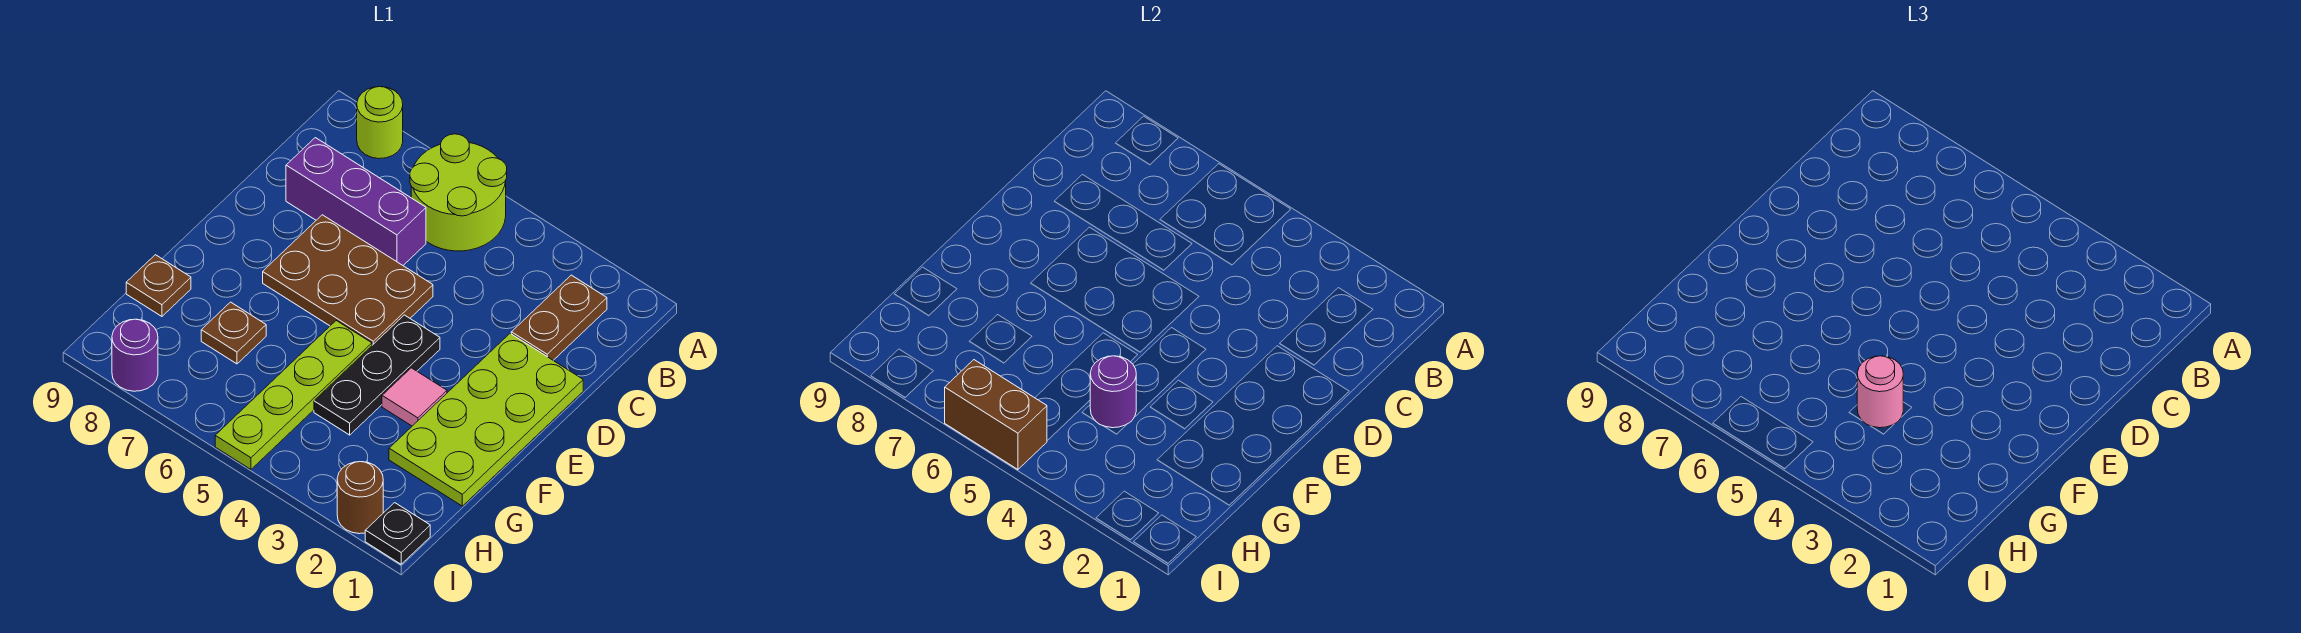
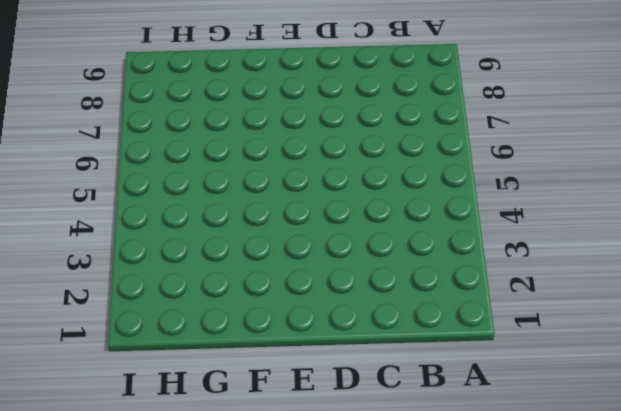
none -> lime round brick A5:B6 level 1
none -> lime round brick A8 level 1
none -> brown plate B2:C2 level 1

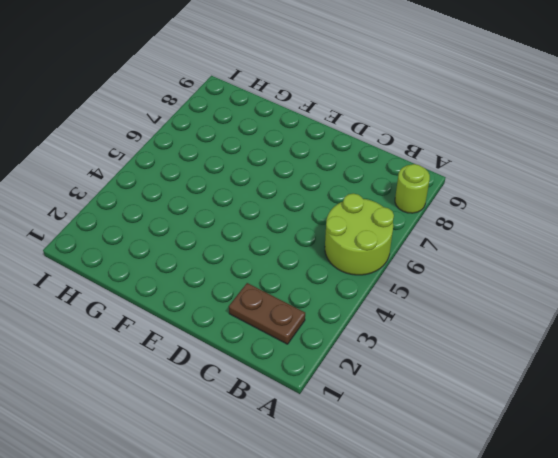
none -> purple brick C6:C8 level 1
none -> lime plate D1:G2 level 1
none -> brown plate D5:E7 level 1

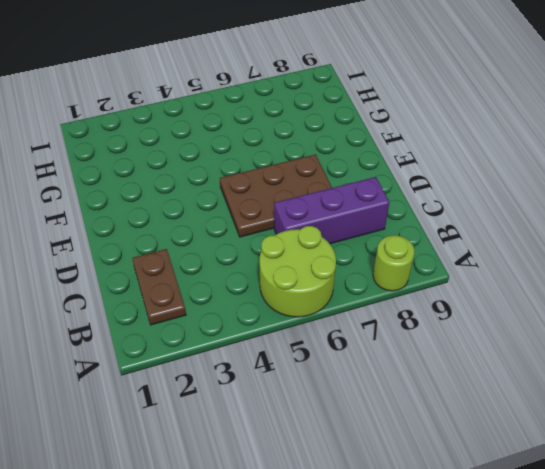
none -> lime plate D1:G2 level 1
none -> black plate E4:G4 level 1
none -> pink tile F3 level 1

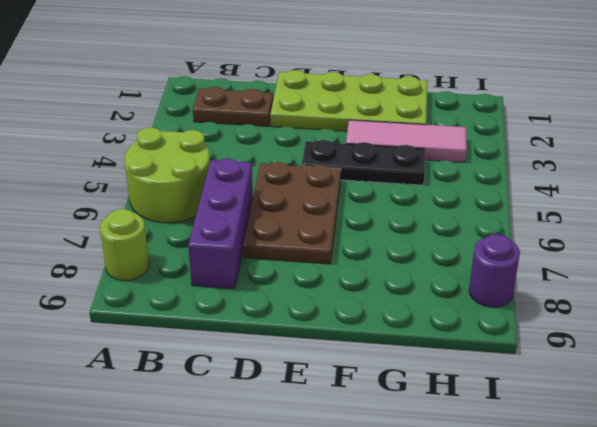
pink tile F3:H3 level 1 -> pink tile F3 level 1
none -> lime plate F5:I5 level 1
none -> brown plate G7 level 1
none -> brown plate G9 level 1

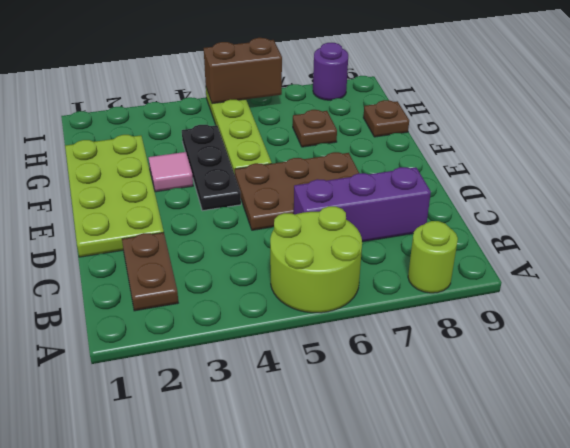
none -> black plate I1 level 1
none -> brown round brick I2 level 1
none -> purple round brick G4 level 2

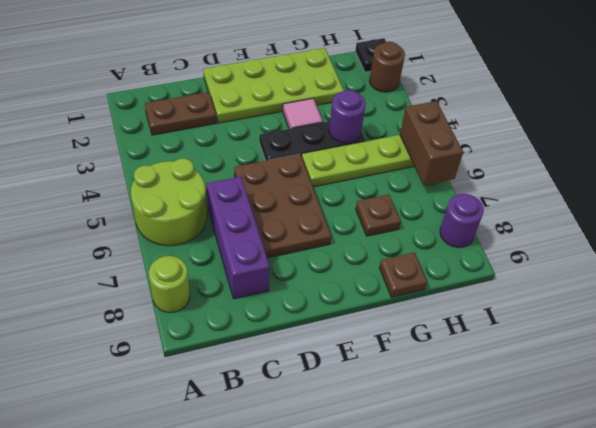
none -> pink round brick G4 level 3

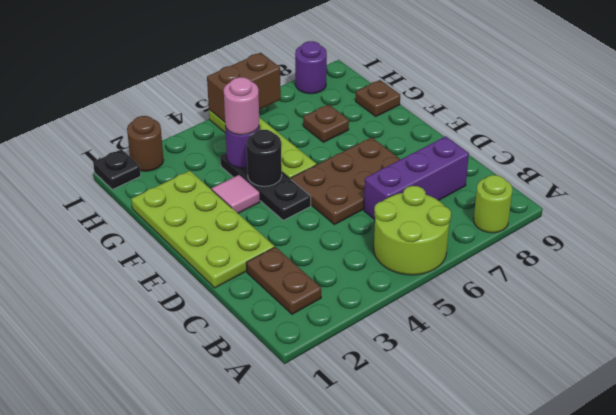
black round brick F4 level 2 -> none

